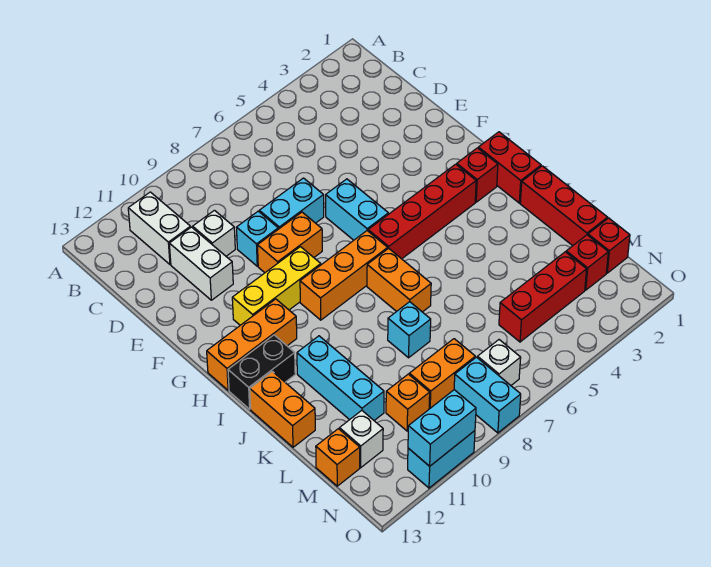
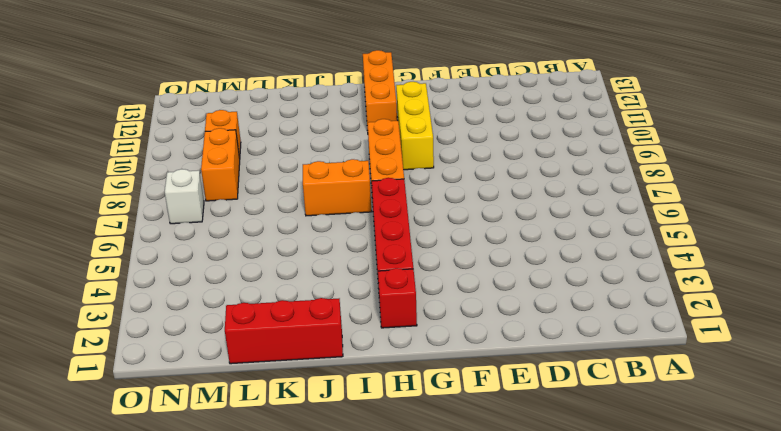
none -> white brick B11:C11 level 1
none -> white brick D10 level 1
none -> white brick D11:E11 level 1
none -> cyan brick E7:E8 level 1

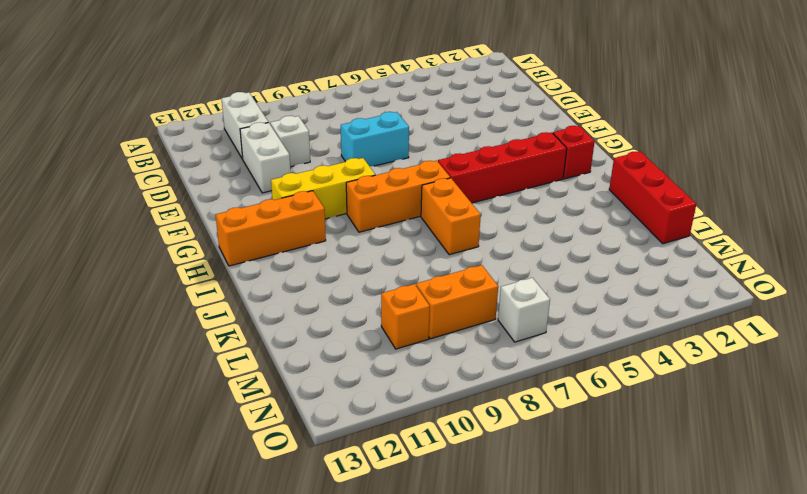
none -> cyan brick E9 level 1
none -> cyan brick F6:G6 level 1
none -> orange brick F8:F9 level 1
none -> red brick H1:I1 level 1

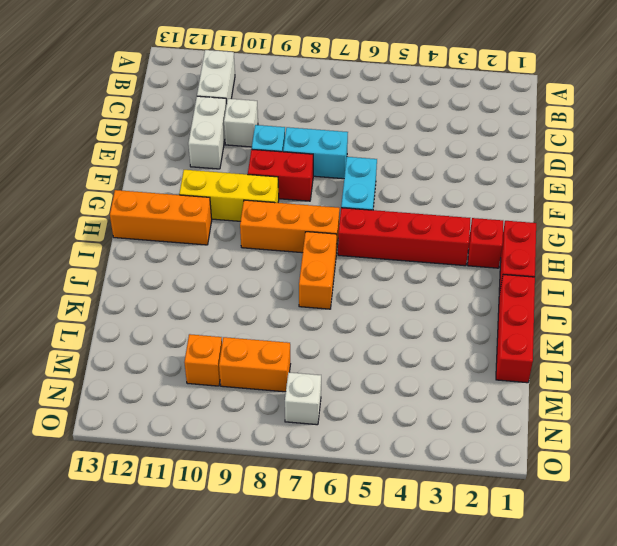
red brick F8:F9 level 1 -> orange brick F8:F9 level 1
none -> black brick I12:I13 level 1
none -> cyan brick J11:L11 level 1
none -> orange brick J13:K13 level 1
none -> cyan brick K8 level 1

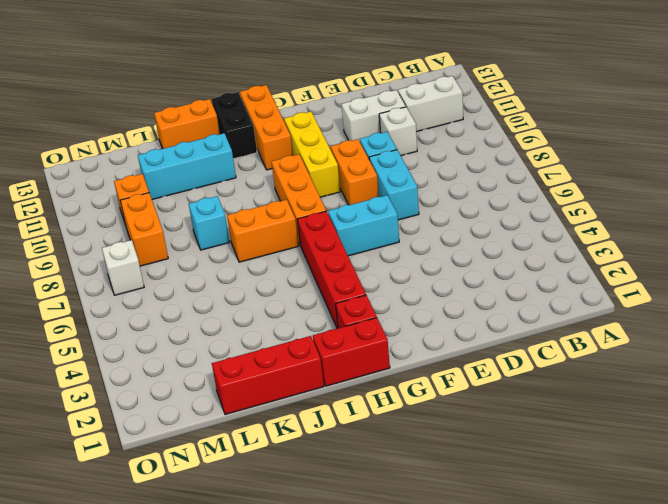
none -> red brick M1 level 1
none -> red brick M2 level 1
none -> red brick M3:M5 level 1
none -> white brick M12 level 1

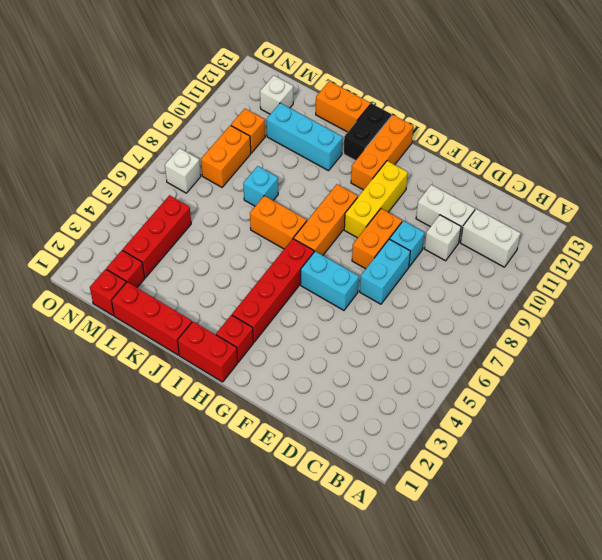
none -> orange brick M13 level 1
none -> cyan brick N8:O8 level 1
none -> cyan brick O10:O11 level 1
none -> cyan brick O10:O11 level 2

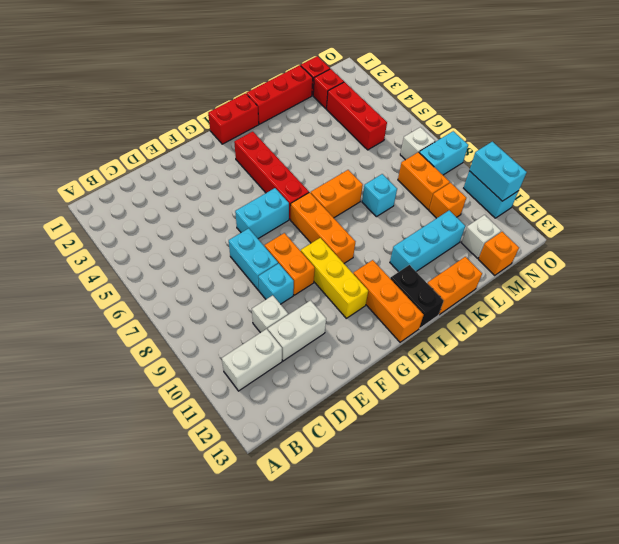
none -> red brick H2 level 1

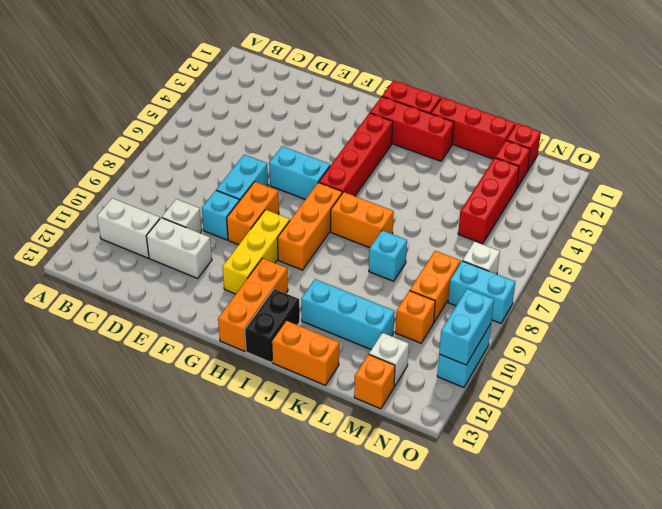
red brick H2:J2 level 1 -> red brick H2 level 1

